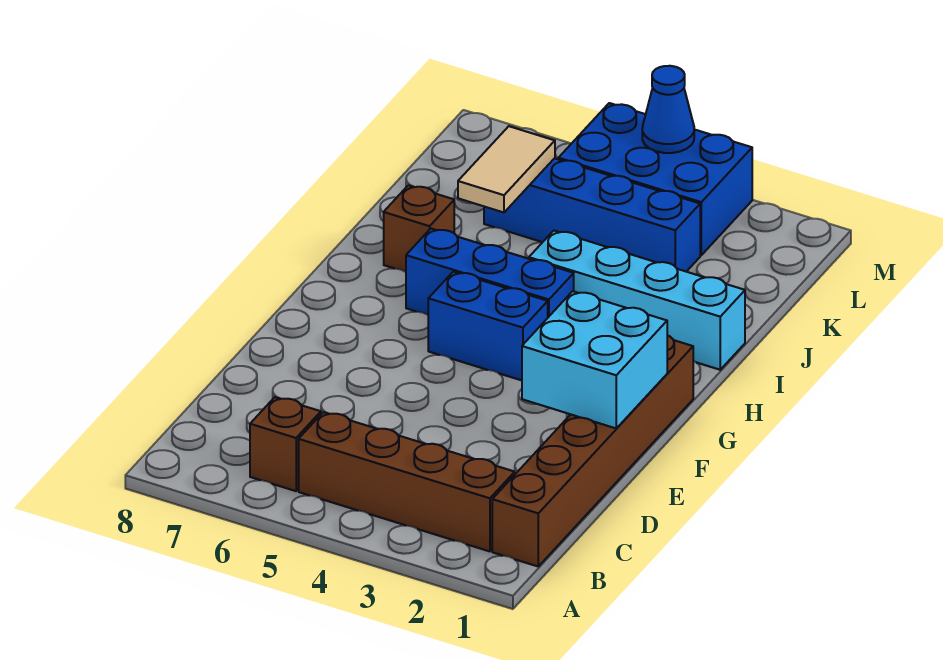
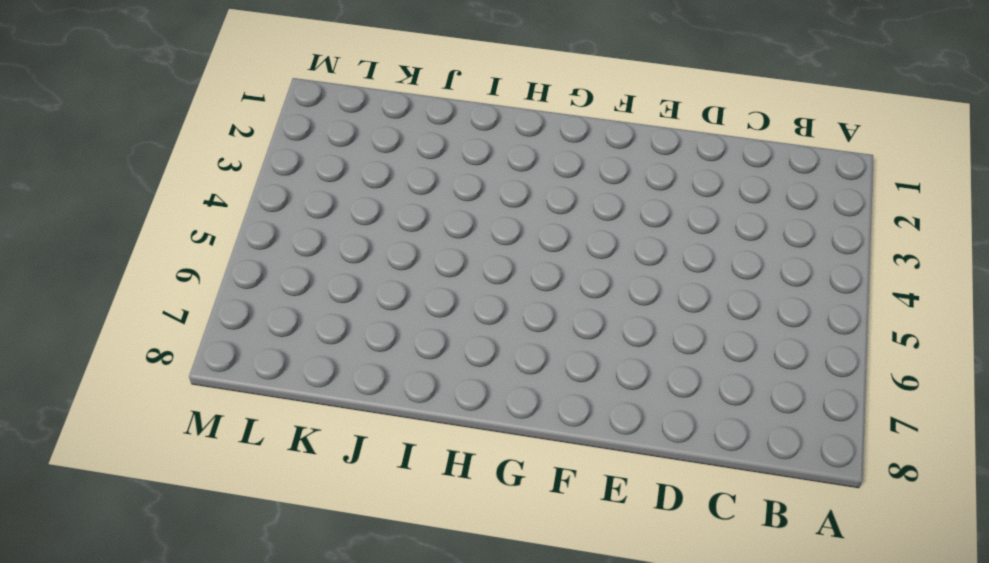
none -> brown brick B1:G1 level 1
none -> brown brick B2:B5 level 1
none -> brown brick B6 level 1

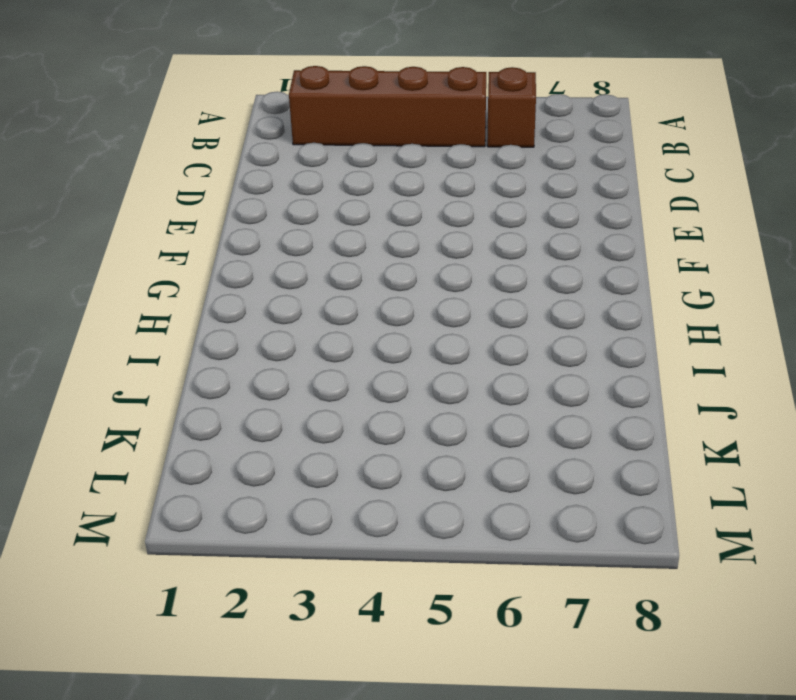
none -> brown brick B1:G1 level 1
none -> blue brick G4:G5 level 1
none -> blue brick H4:H6 level 1

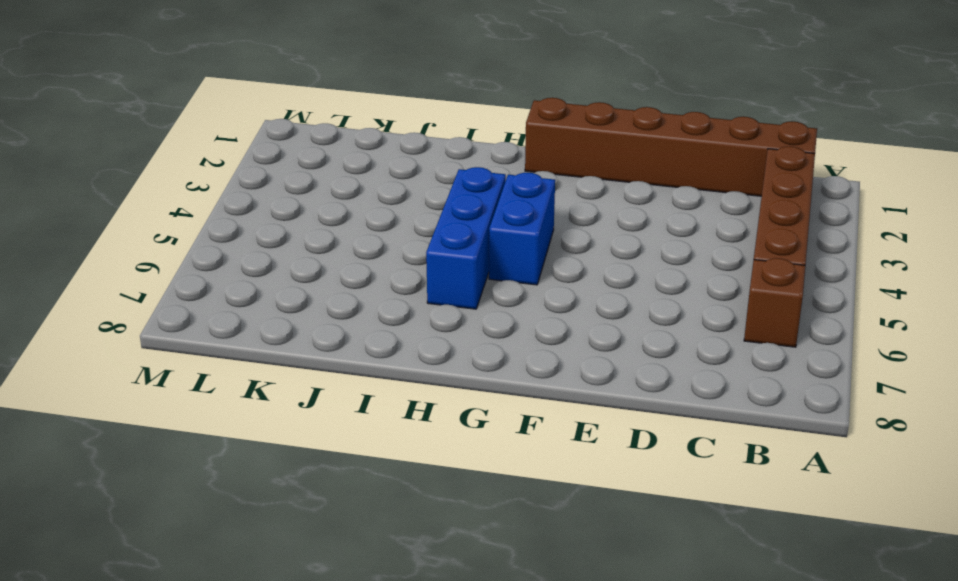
none -> cyan brick I1:I4 level 1
none -> brown brick I7 level 1
none -> blue brick K3:K6 level 1

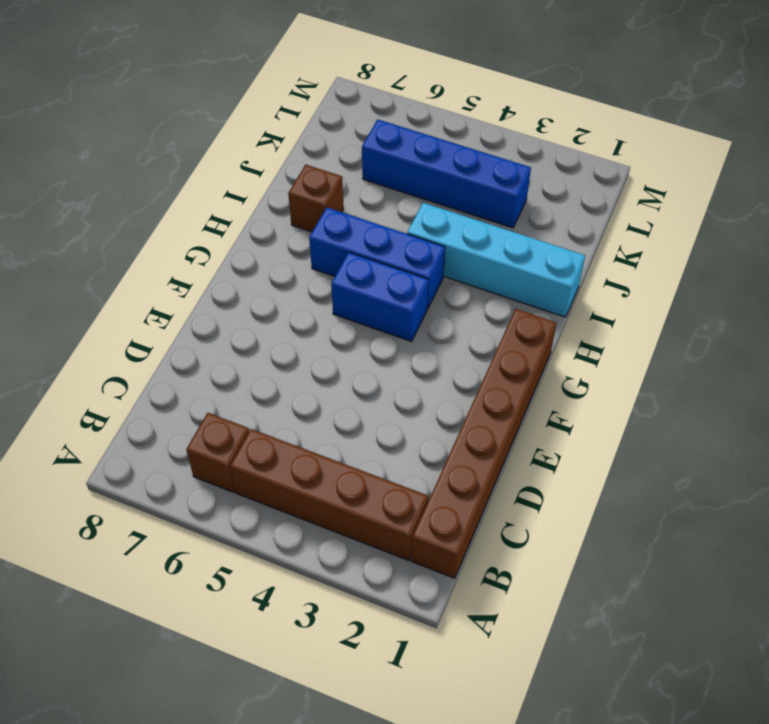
none -> blue brick L3:M5 level 1
none -> cyan brick E1:F2 level 2
none -> tan tile J6:K6 level 2

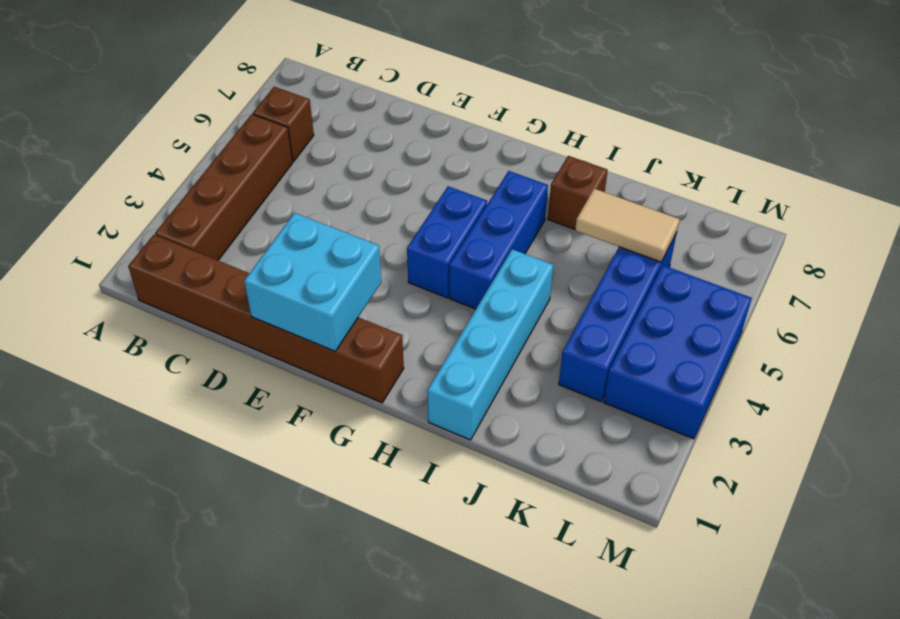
none -> blue cone M4 level 2

